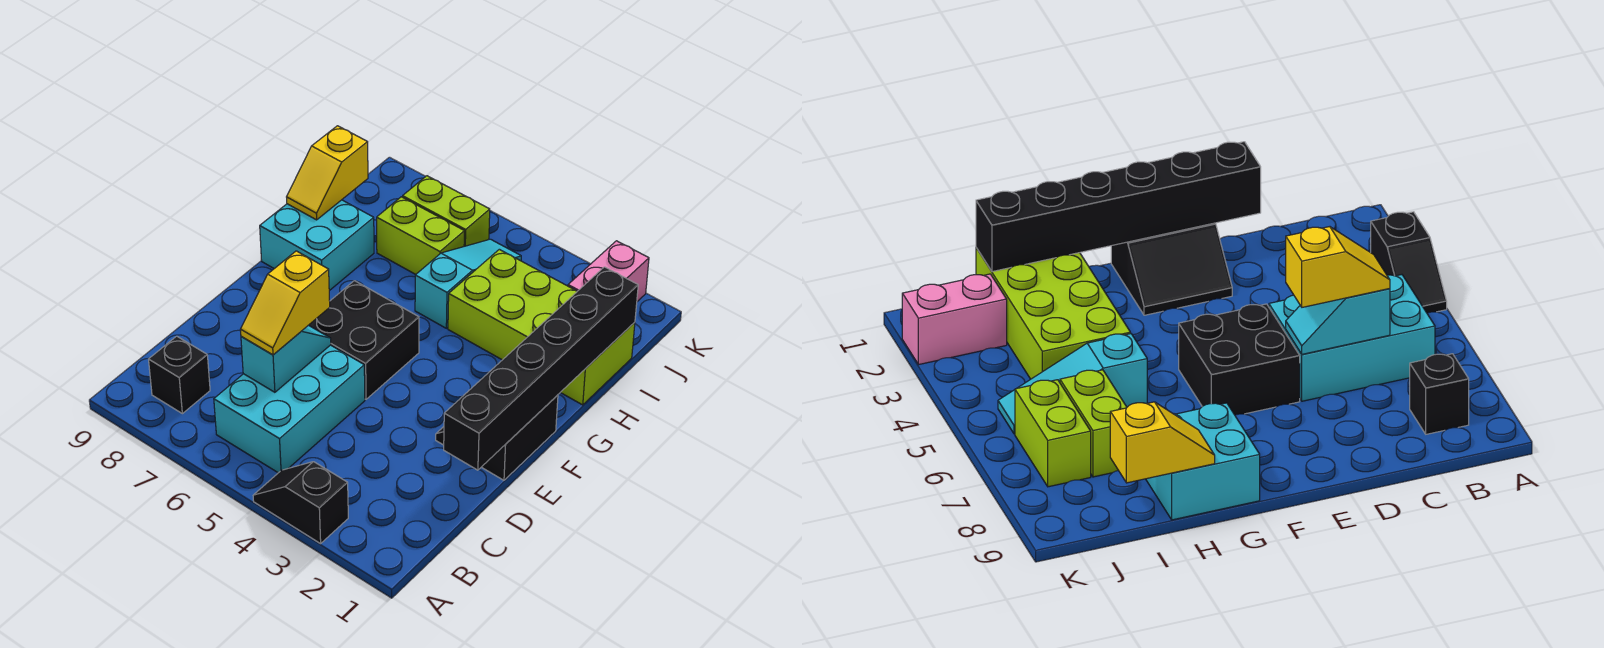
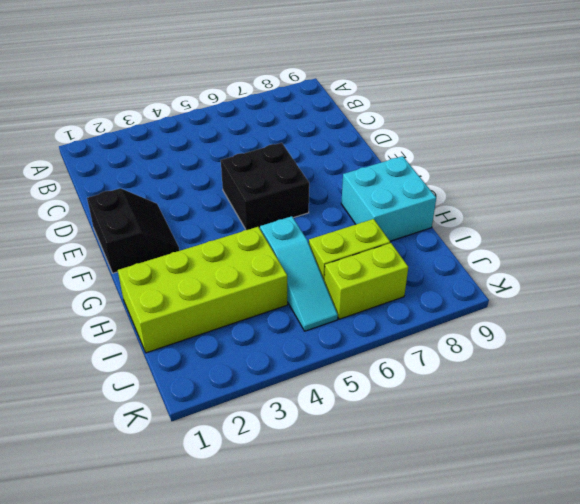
none -> black slope A3:A4 level 1 top 3
none -> cyan brick B5:D6 level 1
none -> black brick B8 level 1

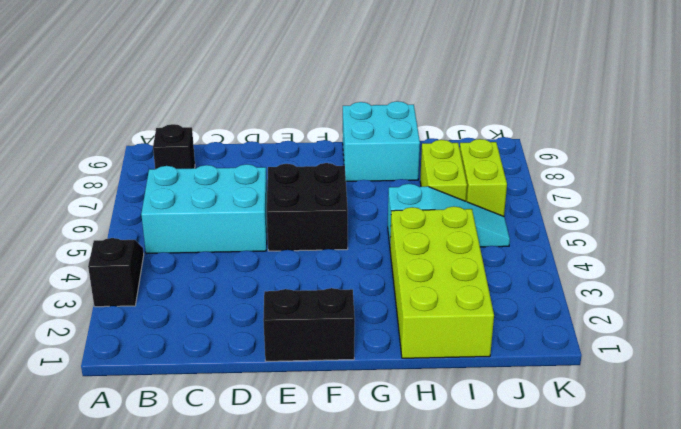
none -> pink brick J2:K2 level 1
none -> cyan slope C6:D6 level 2 top C
none -> black brick D1:I1 level 2

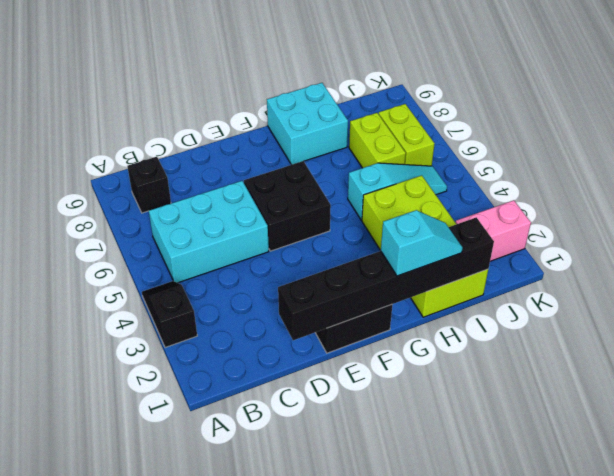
cyan slope G1:H1 level 3 top G -> cyan slope C6:D6 level 2 top C
none -> yellow slope H9:I9 level 2 top I
none -> yellow slope C6:D6 level 3 top D

